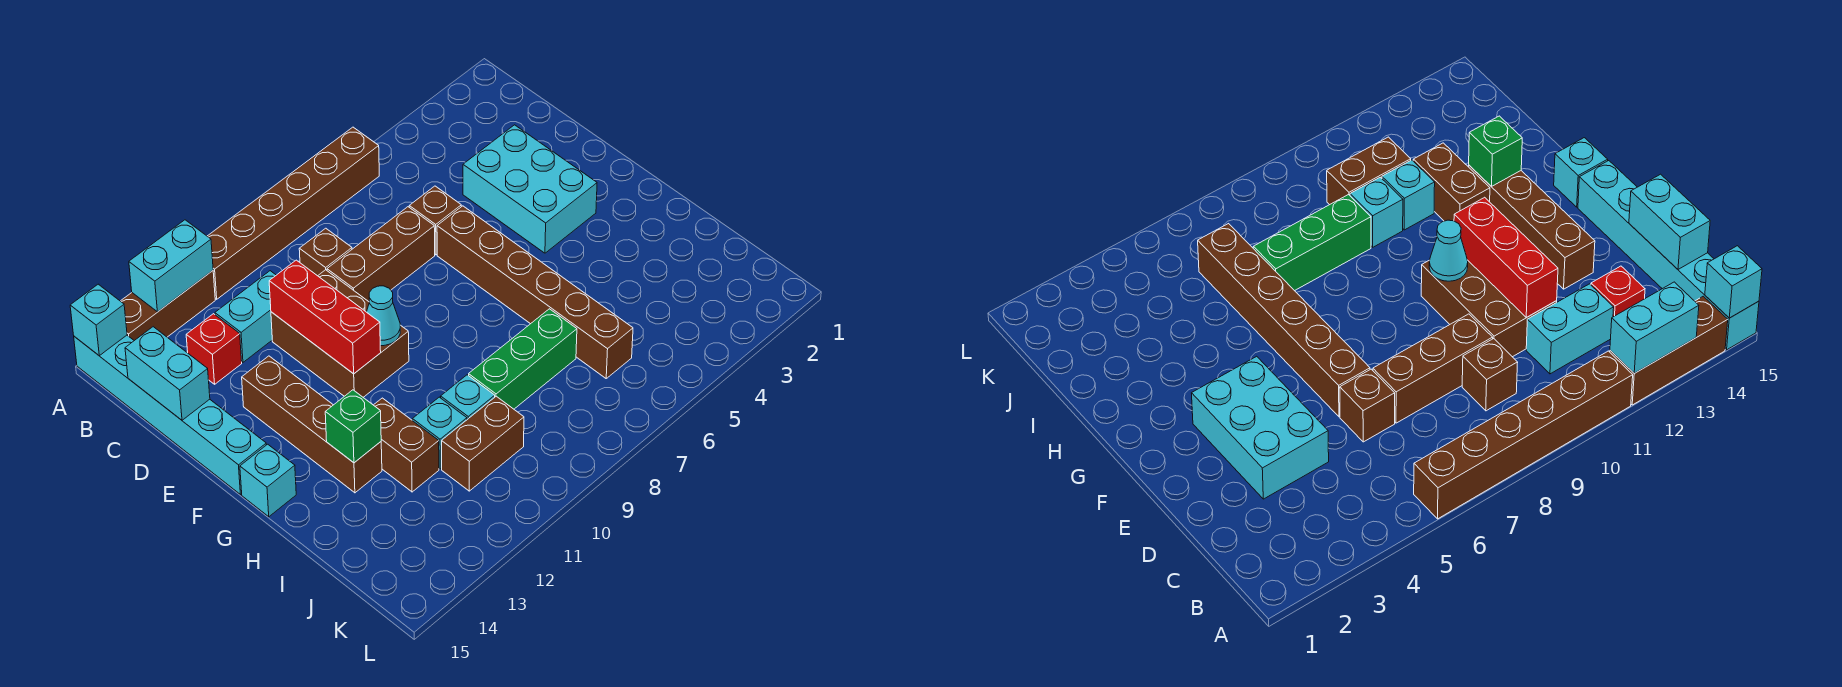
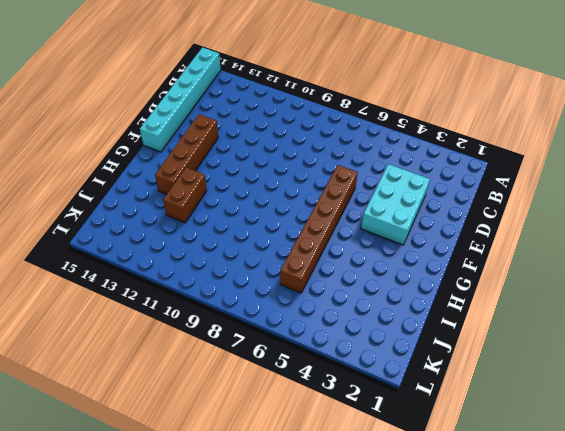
none -> brown brick A6:A11 level 1
none -> brown brick A12:A14 level 1
none -> brown brick C9 level 1

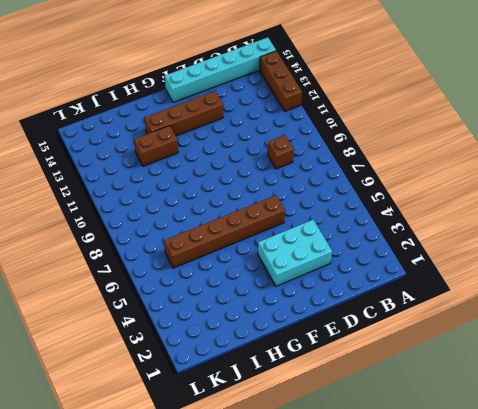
none -> brown brick A6:A11 level 1
none -> cyan brick C11:C12 level 1
none -> red brick C13 level 1

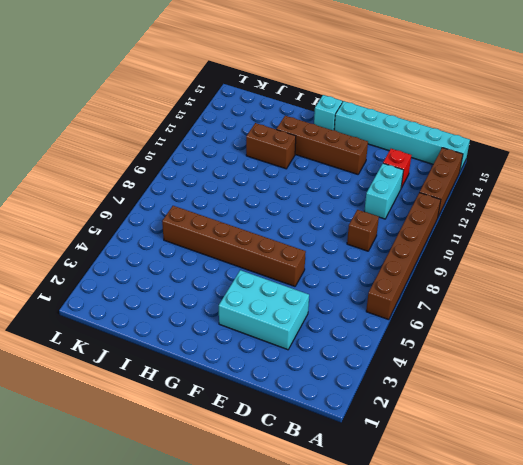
none -> brown brick D6 level 1
none -> brown brick D7:D9 level 1
none -> brown brick D10:F11 level 1

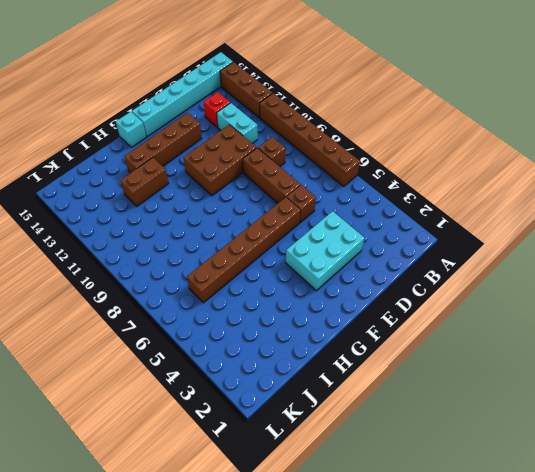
none -> green brick I7:I9 level 1
none -> cyan brick I10 level 1
none -> cyan brick I11 level 1

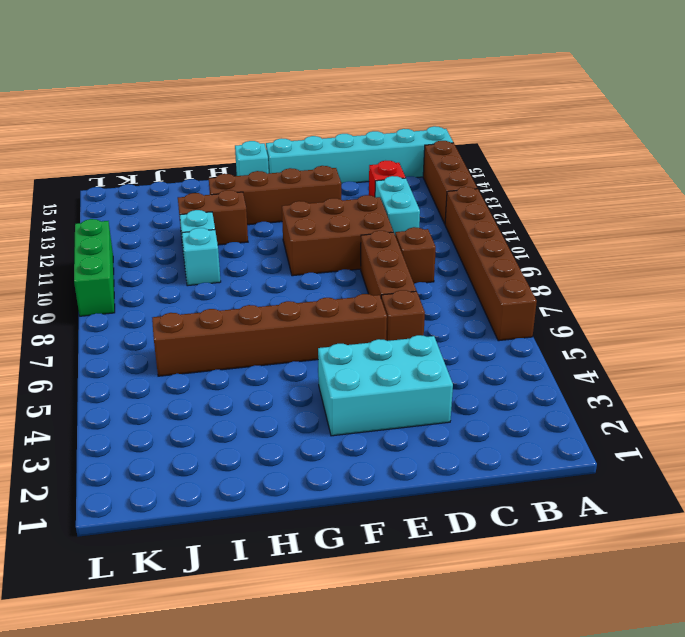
green brick L9:L11 level 1 -> green brick I7:I9 level 1
none -> brown brick J10:J11 level 1
none -> cyan brick A12:A13 level 2
none -> cyan brick A15 level 2

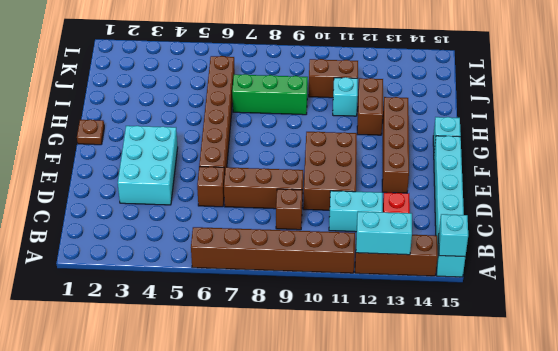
brown plate G1 level 1 -> none
none -> cyan brick I10 level 1
none -> cyan brick C15:D15 level 2
none -> red brick D11:F11 level 2

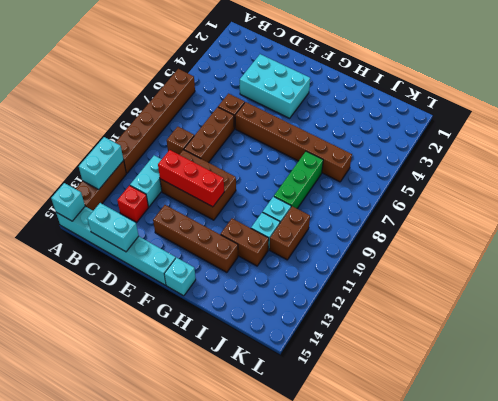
none -> cyan cone F10 level 2
none -> green brick H13 level 2

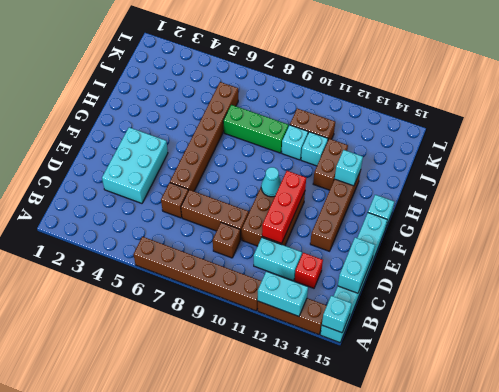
cyan brick H13 level 2 -> green brick H13 level 2

